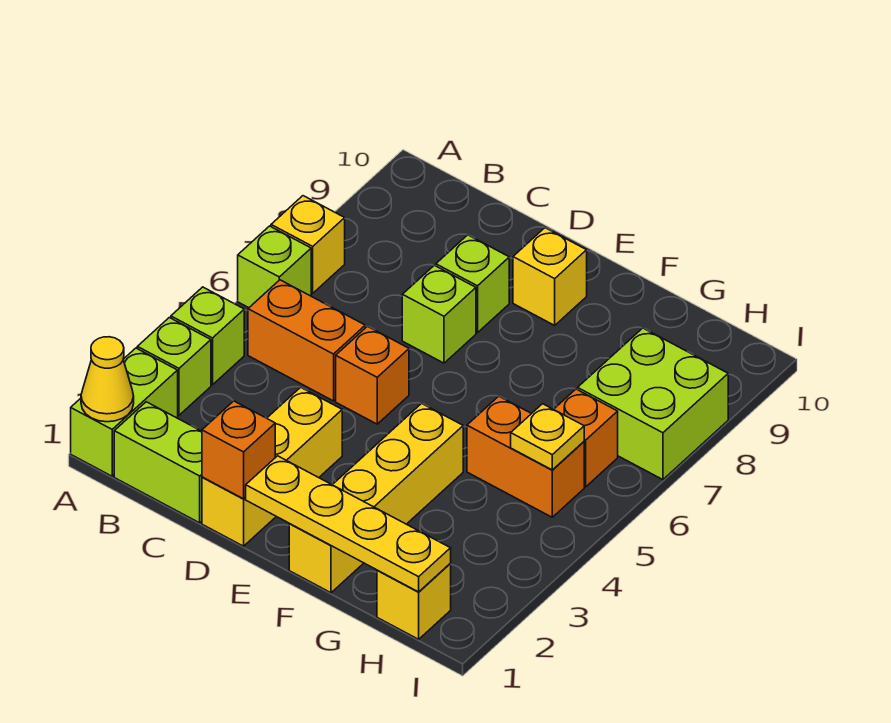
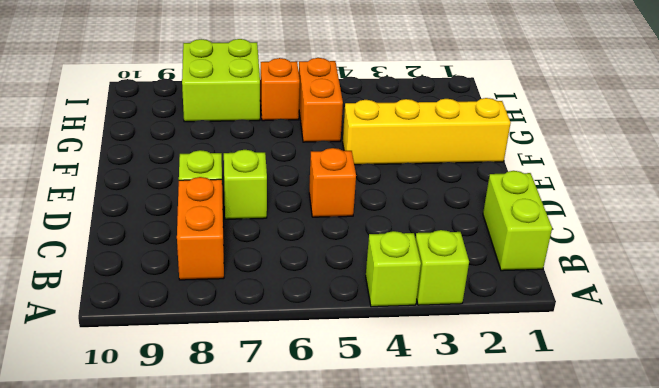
orange brick B8:C8 level 1 -> orange brick B5:C5 level 1
none -> lime brick A1:A2 level 1
none -> lime brick A6 level 1
none -> yellow brick A7 level 1

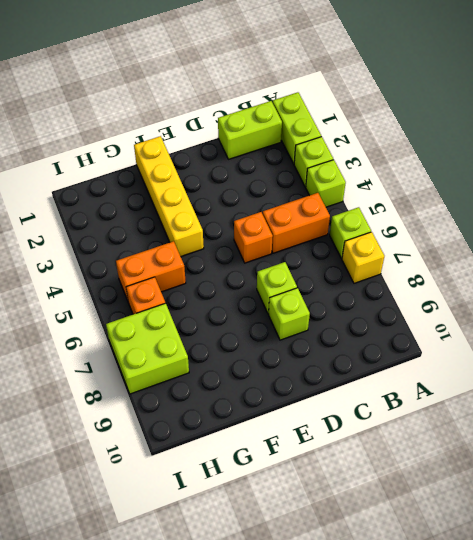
none -> yellow brick D1:D3 level 1
none -> yellow brick E9 level 1
none -> yellow brick H1 level 1

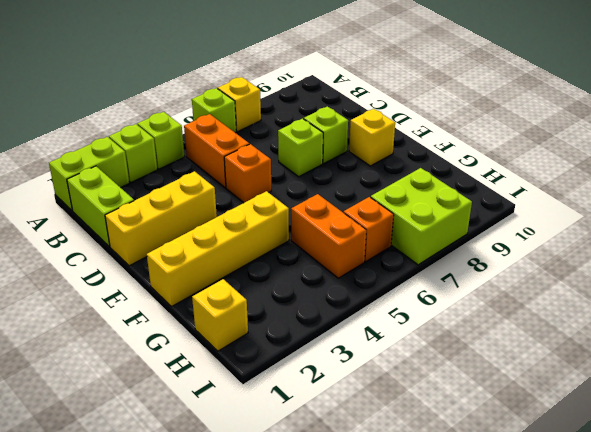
none -> yellow cone A1 level 2
none -> orange brick D1 level 2
none -> yellow plate E1:H1 level 2

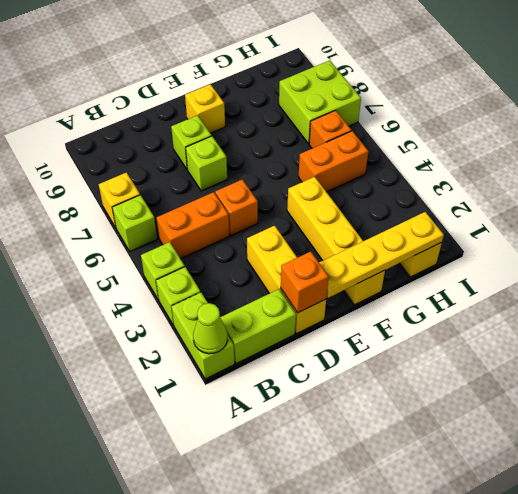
lime cone A1 level 2 -> yellow cone A1 level 2
none -> yellow plate H5 level 2

